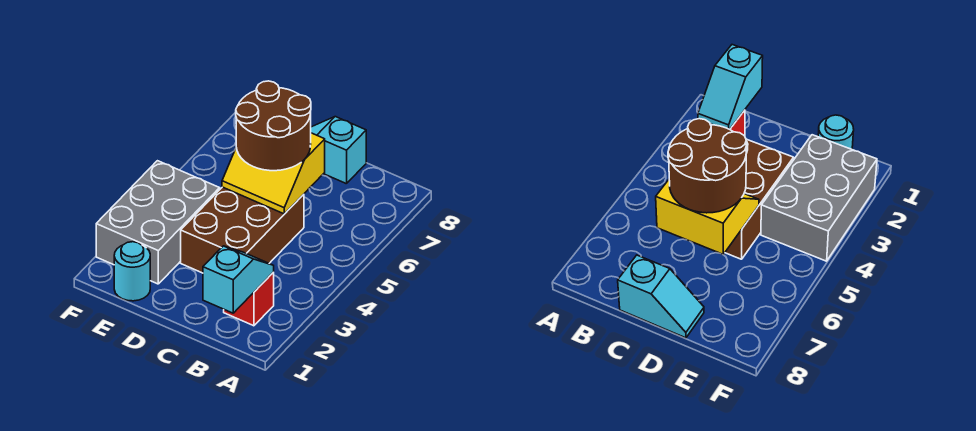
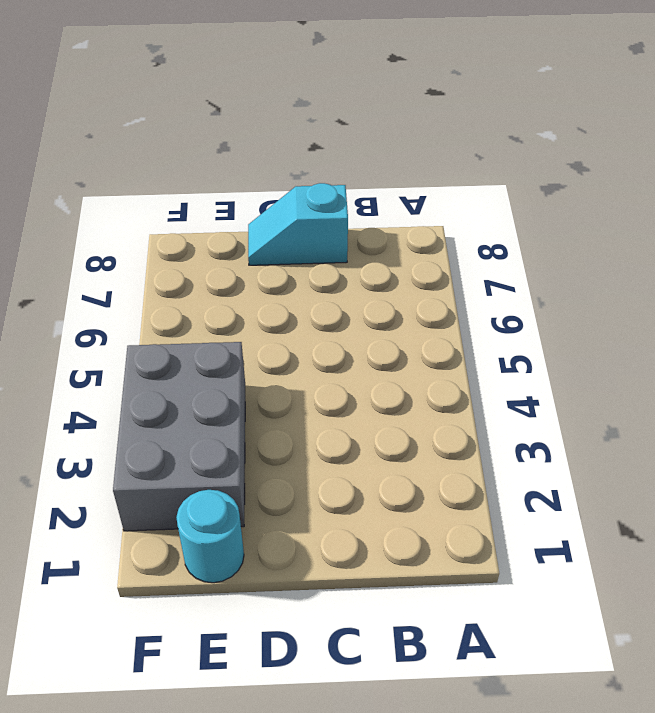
none -> red brick B2 level 1
none -> brown brick C3:D5 level 1

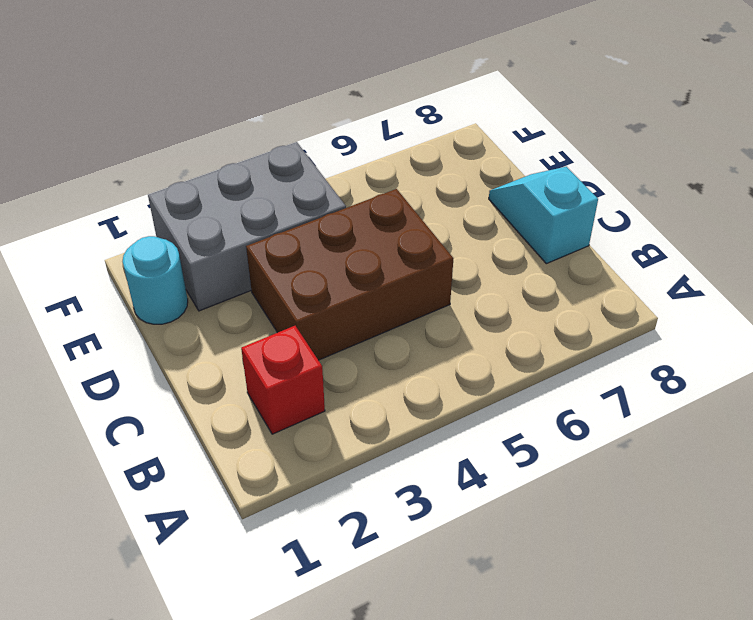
none -> cyan slope B1:B2 level 2 top 1
none -> yellow slope C5:D6 level 2 top 6

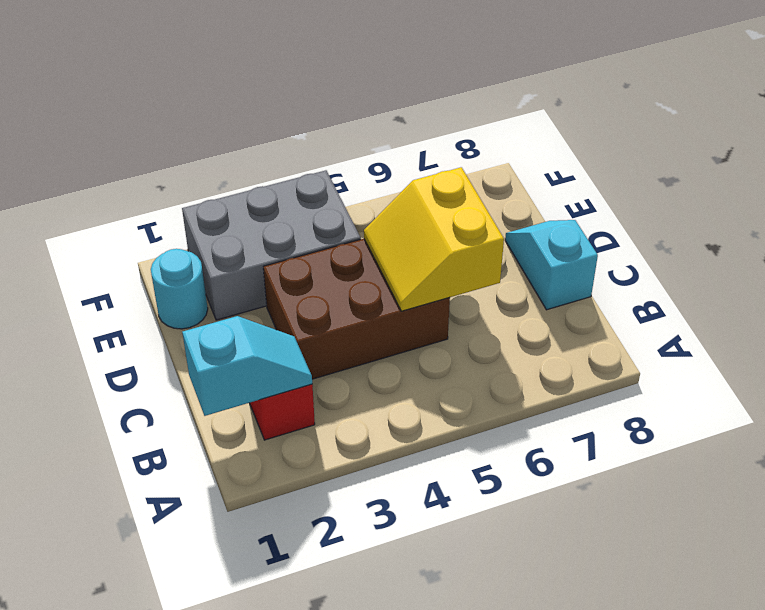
none -> brown round brick C5:D6 level 3

